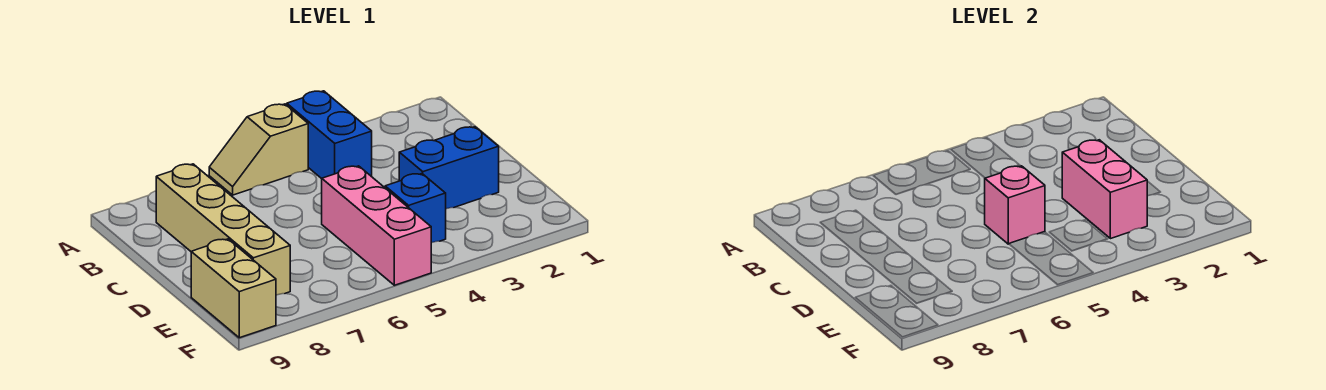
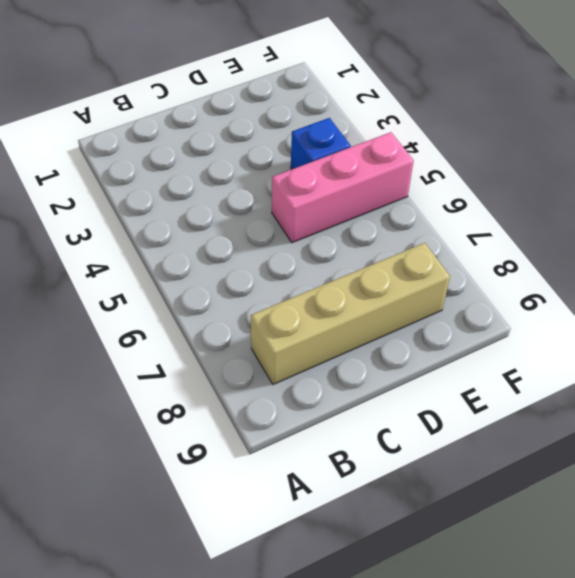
none -> blue brick A4:B4 level 1
none -> tan slope A5:A6 level 1 top 5

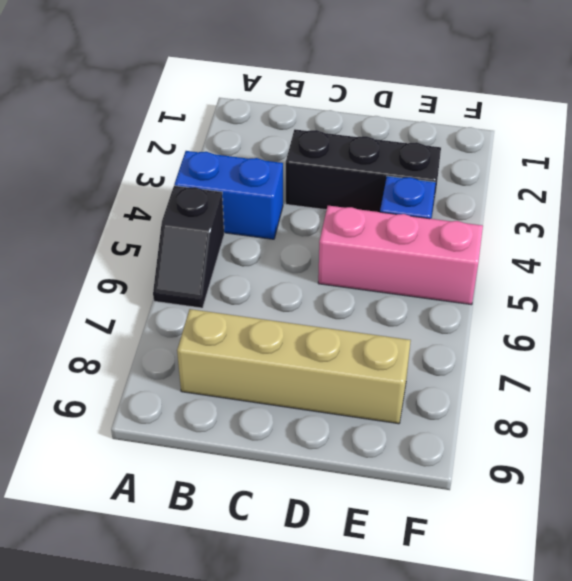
black slope A5:A6 level 1 top 5 -> tan slope A5:A6 level 1 top 5
black brick C3:E3 level 1 -> blue brick D2:D3 level 1
none -> tan brick E9:F9 level 1
none -> pink brick D3:E3 level 2

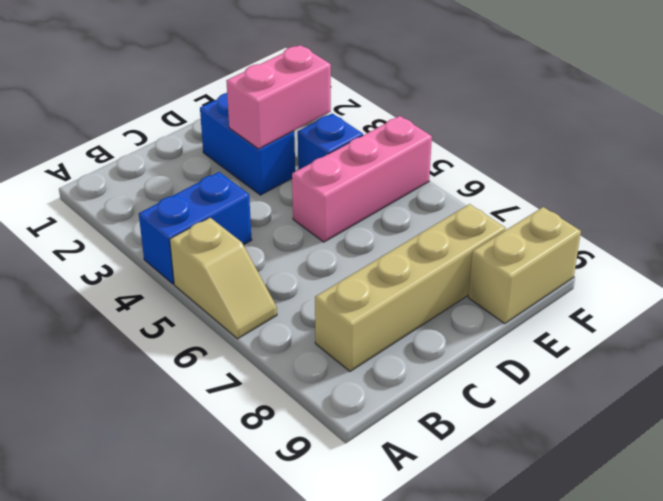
none -> pink brick D5 level 2

